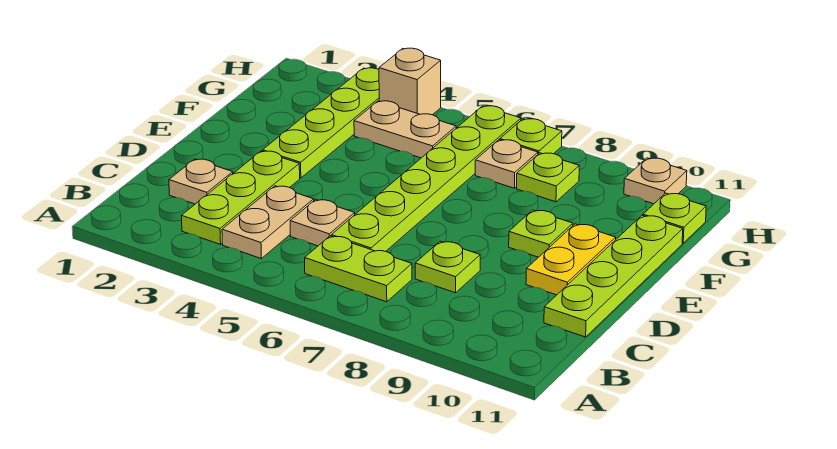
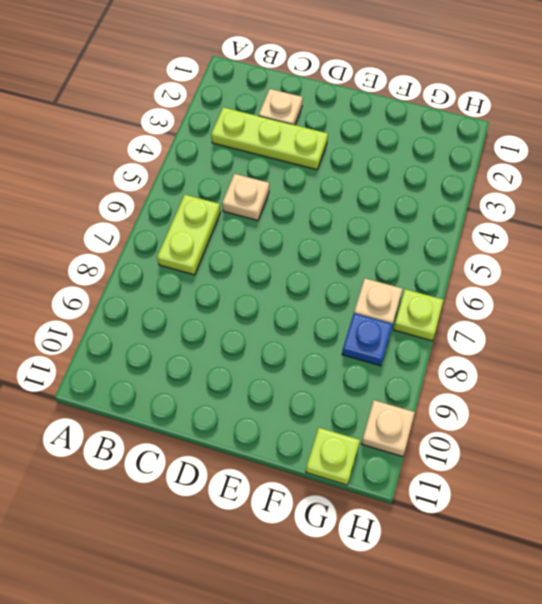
blue plate G8 level 1 -> lime plate G8 level 1
none -> tan plate B4:C4 level 1
none -> lime plate C6:H6 level 1
none -> lime plate C8 level 1

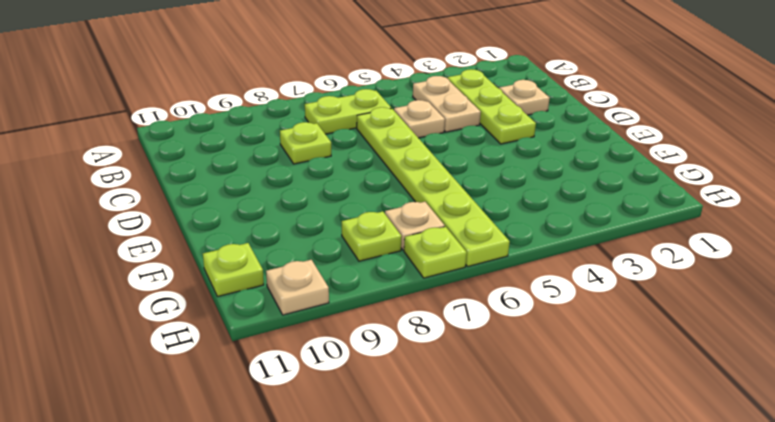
none -> lime plate C11:F11 level 1
none -> yellow plate D10:E10 level 1
none -> lime plate E3:H3 level 1

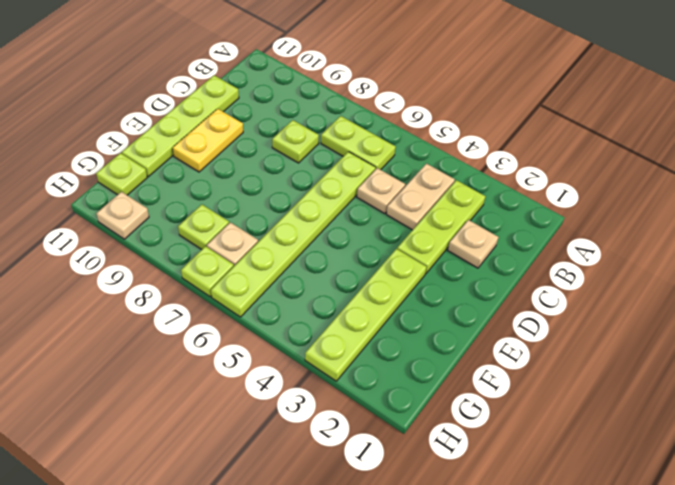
none -> lime plate E9 level 1
none -> tan plate G4:G5 level 1
none -> tan brick H4 level 1

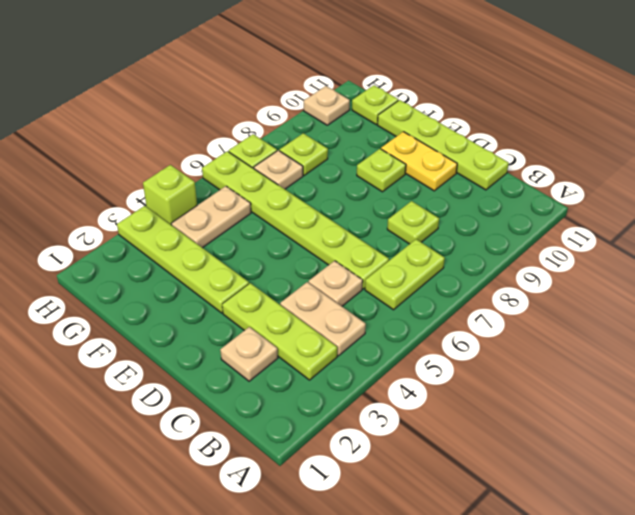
lime brick H4 level 1 -> tan brick H4 level 1

